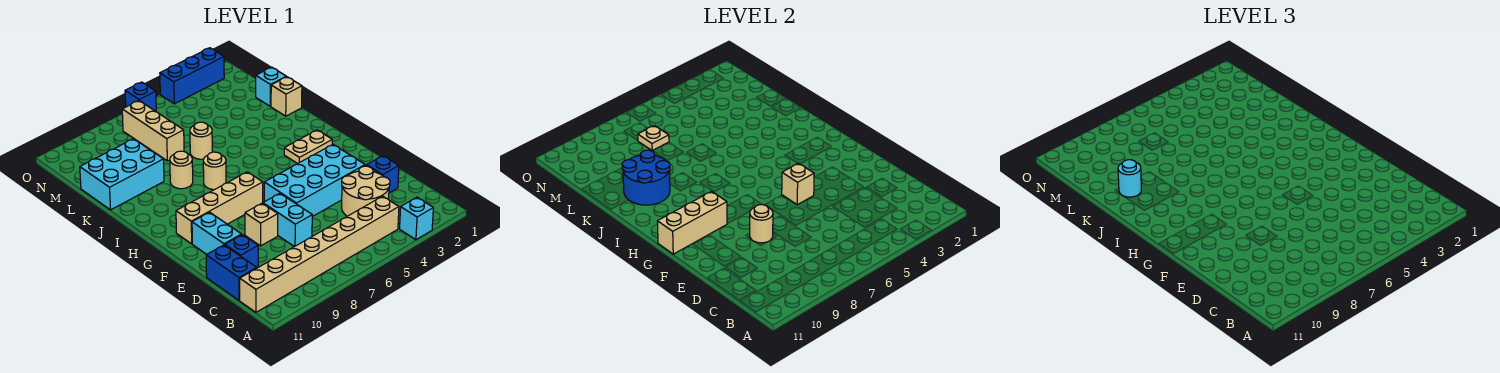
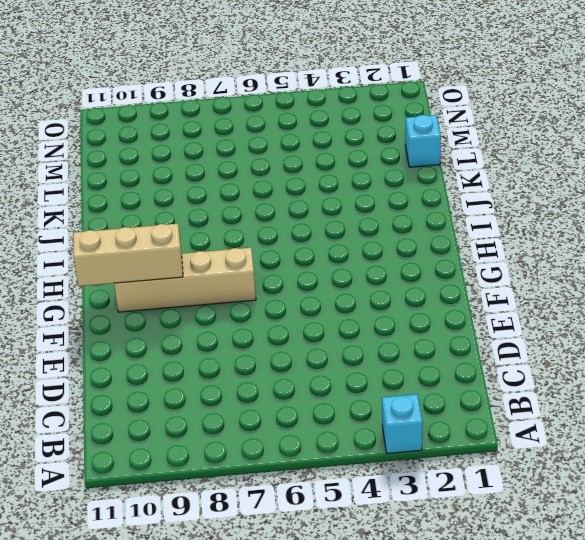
none -> tan brick B4:B11 level 1
none -> tan round brick C3:D4 level 1
none -> blue brick C11:D11 level 1

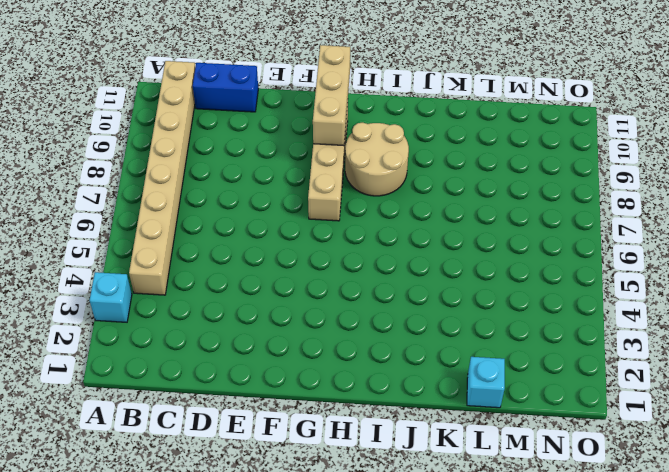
tan round brick H8:I9 level 1 -> tan round brick C3:D4 level 1
none -> blue brick D2 level 1
none -> cyan brick D7:E7 level 1
none -> blue brick D10 level 1

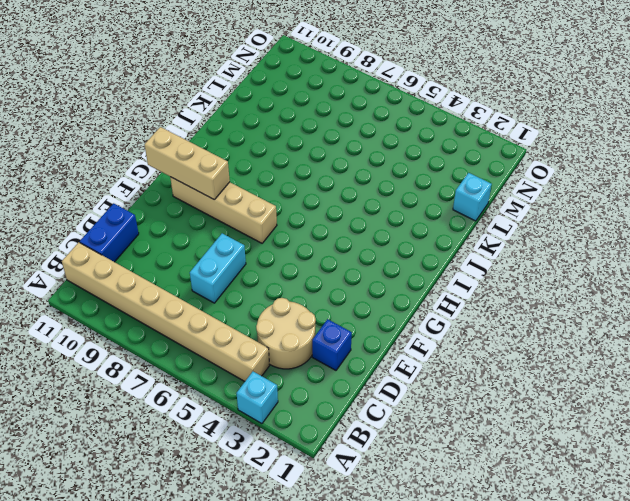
none -> blue brick D10 level 1
none -> cyan brick E3:F6 level 1
none -> tan brick E8 level 1

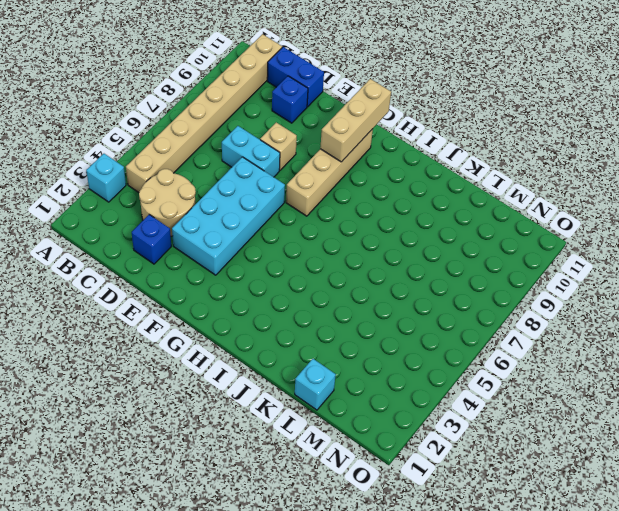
none -> cyan brick E10:F10 level 1
none -> tan plate H2:H3 level 1
none -> tan round brick I7 level 1

